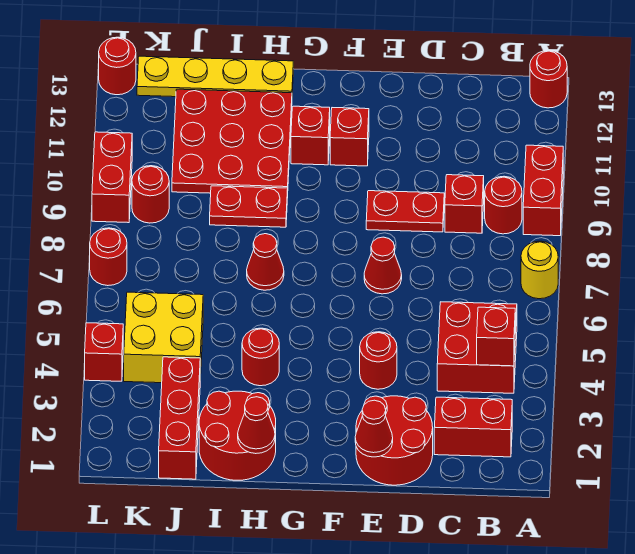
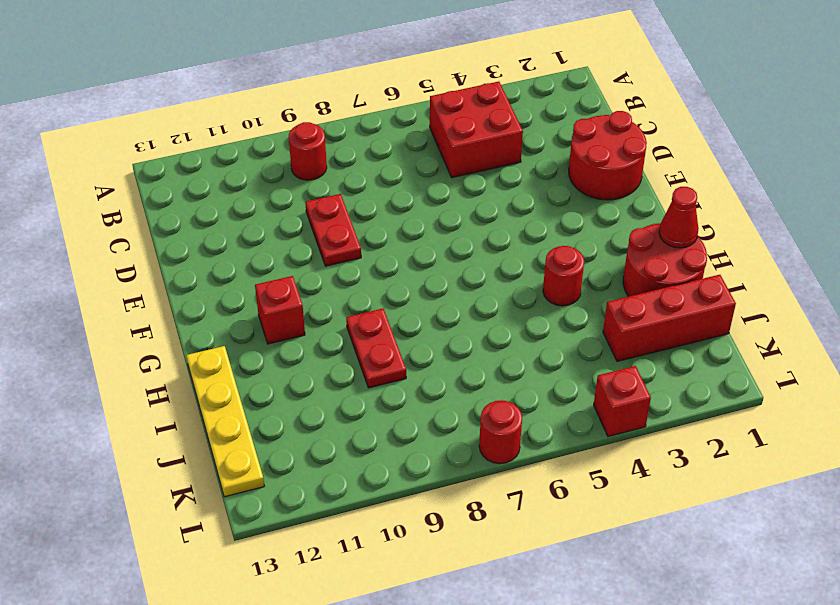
none -> yellow round brick A7 level 1
none -> red brick A9:A10 level 1
none -> red round brick A13 level 1

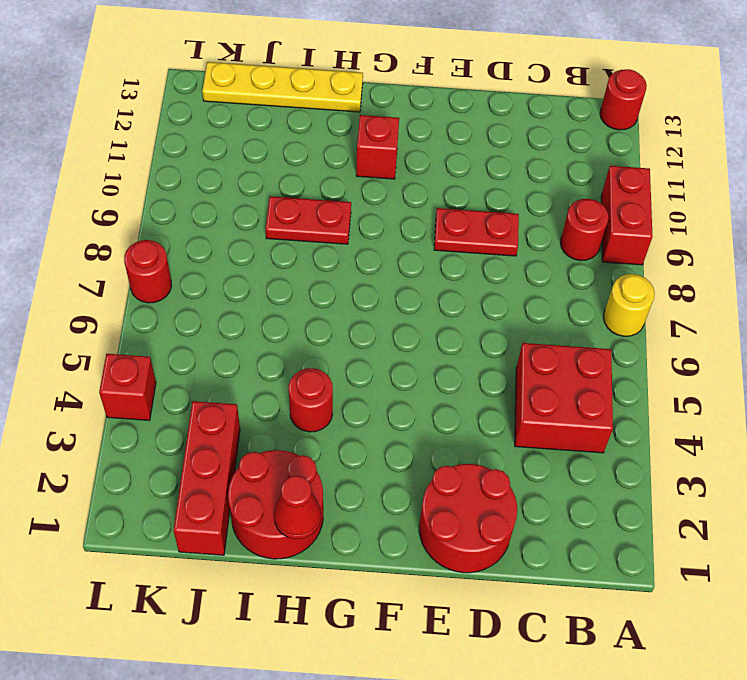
none -> red brick B2:C2 level 1
none -> red brick C9 level 1
none -> red round brick E4 level 1

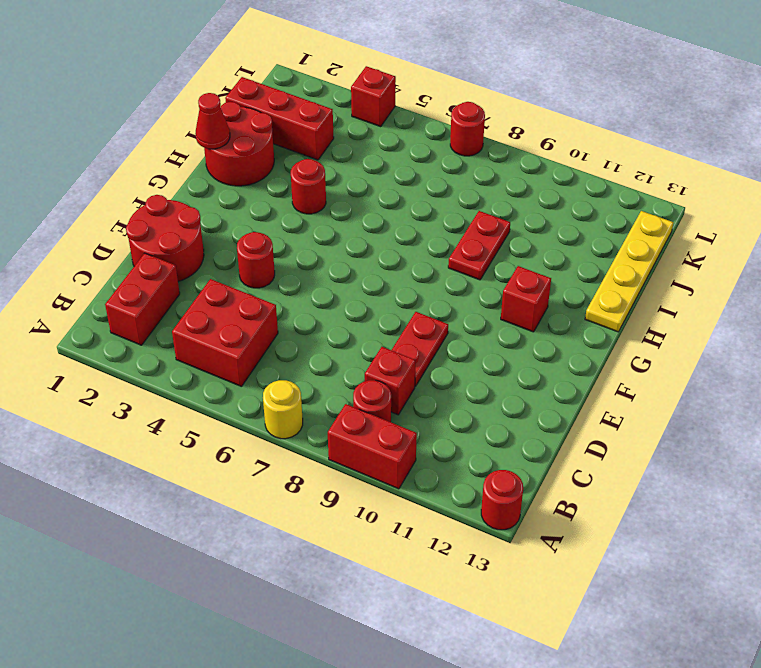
none -> red cone E7 level 1
none -> red brick F11 level 1
none -> red cone H7 level 1

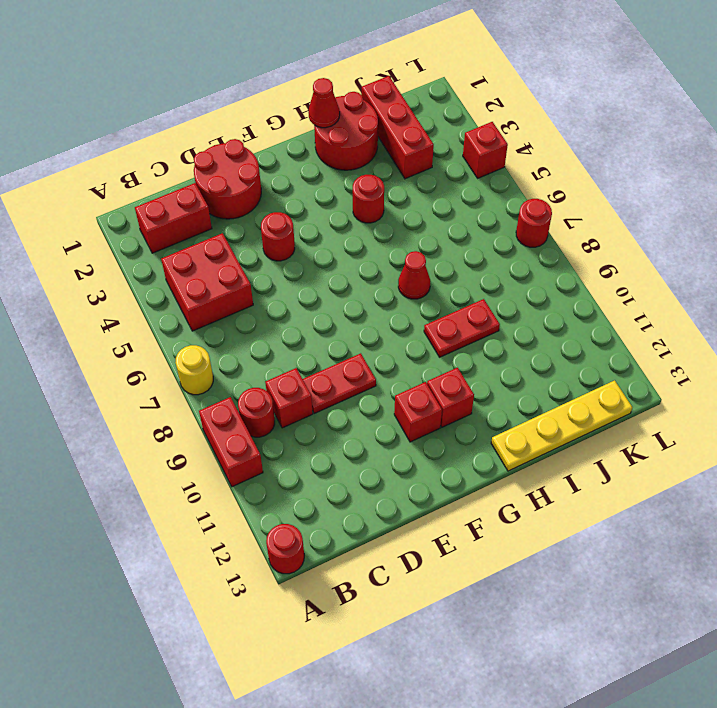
none -> red cone E7 level 1
none -> red plate H10:J12 level 1
none -> yellow brick J4:K5 level 1

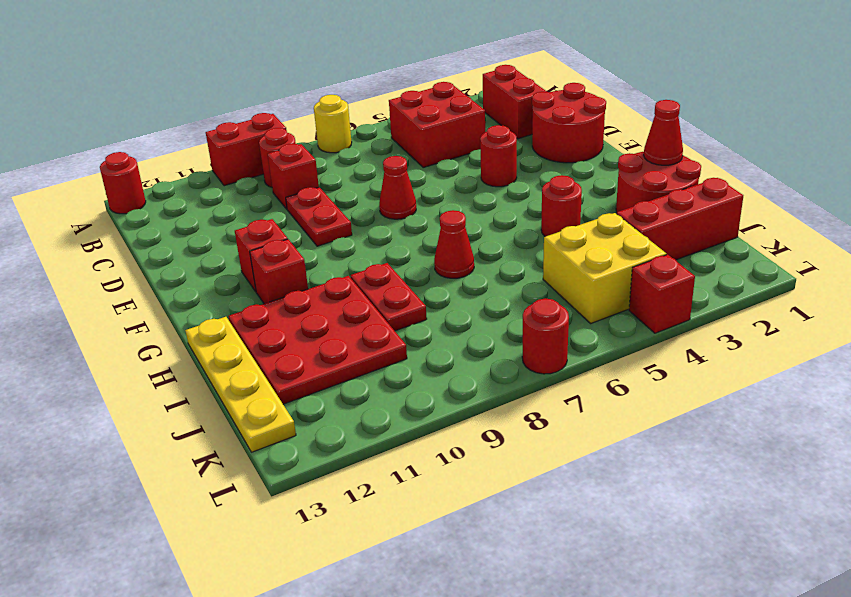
none -> red round brick K9 level 1
none -> red brick L9:L10 level 1
none -> red round brick L13 level 1

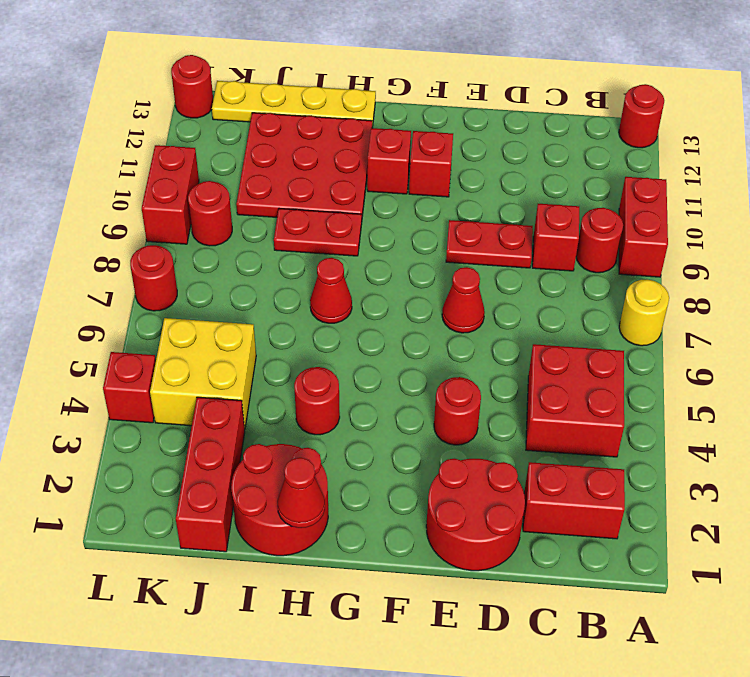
none -> red brick B4 level 2
none -> red cone E1 level 2

